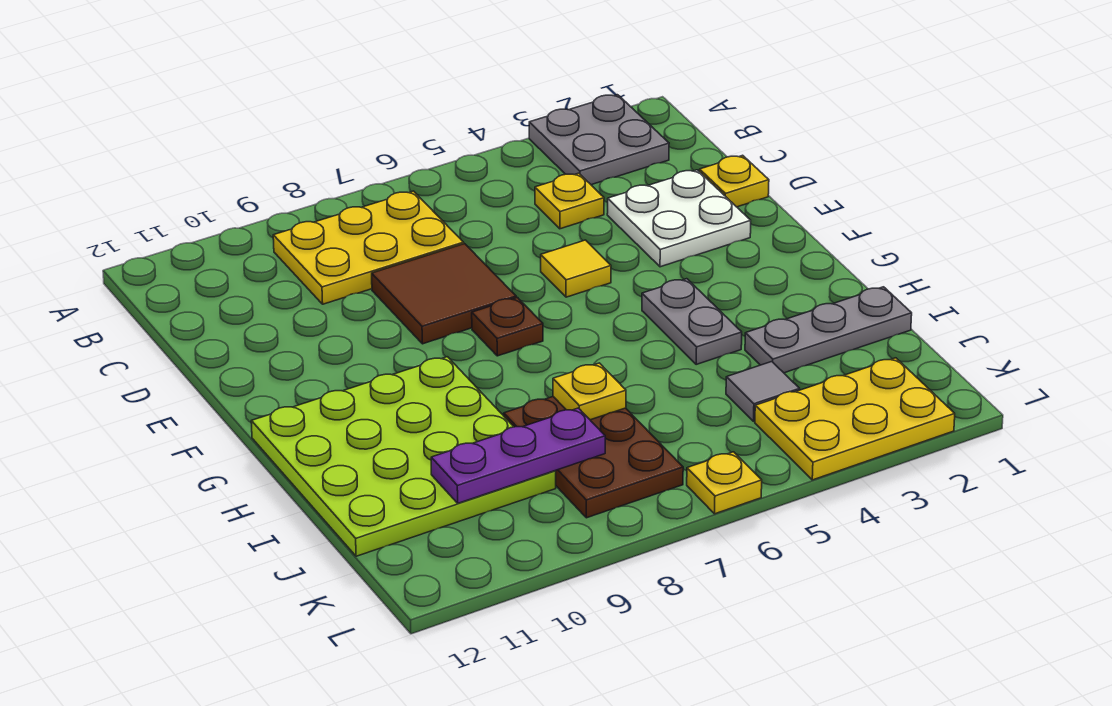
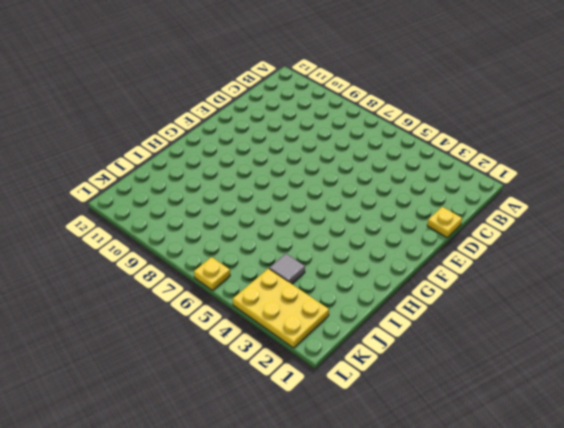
none -> grey plate A2:B3 level 1
none -> yellow plate B7:C9 level 1
none -> yellow plate C4 level 1

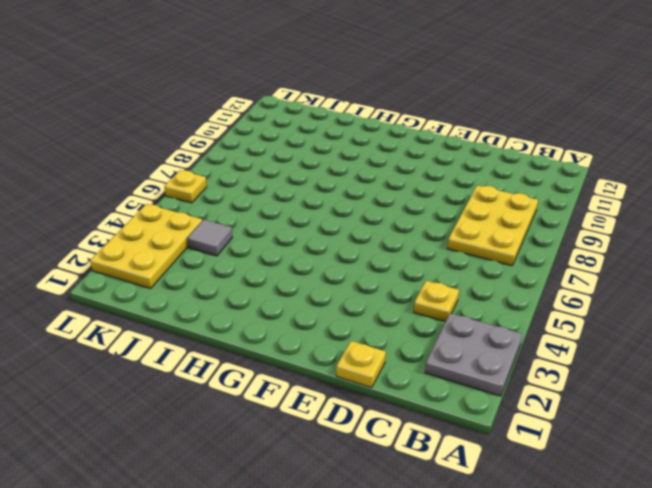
none -> white plate D2:E3 level 1
none -> brown tile D7:E8 level 1
none -> yellow tile E5 level 1

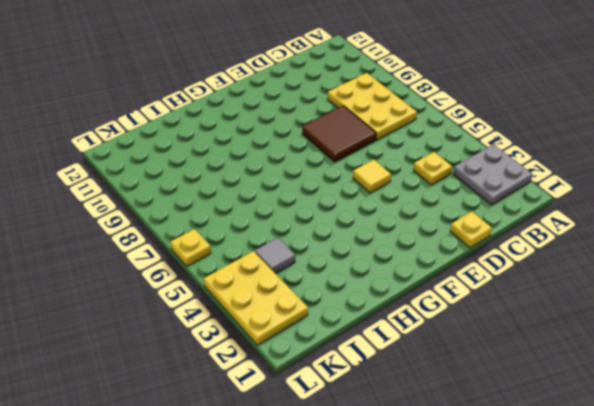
none -> white plate D2:E3 level 1
none -> brown plate F7 level 1
none -> grey plate G4:H4 level 1

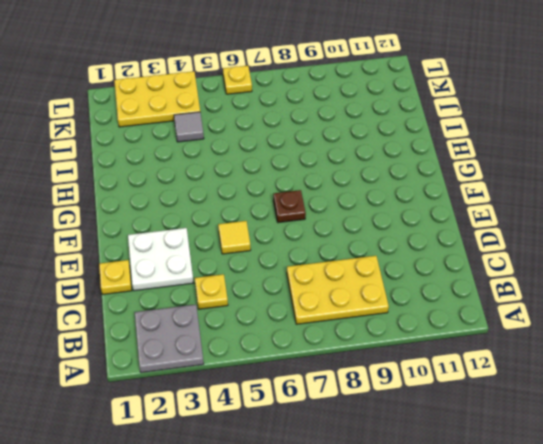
none -> brown tile D7:E8 level 1
none -> grey plate G4:H4 level 1
none -> lime plate G9:J12 level 1

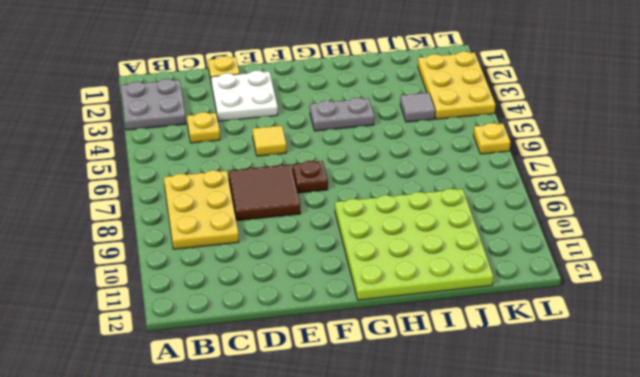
none -> grey plate I1:I3 level 1
none -> brown plate I7:K8 level 1
none -> yellow plate I7 level 2

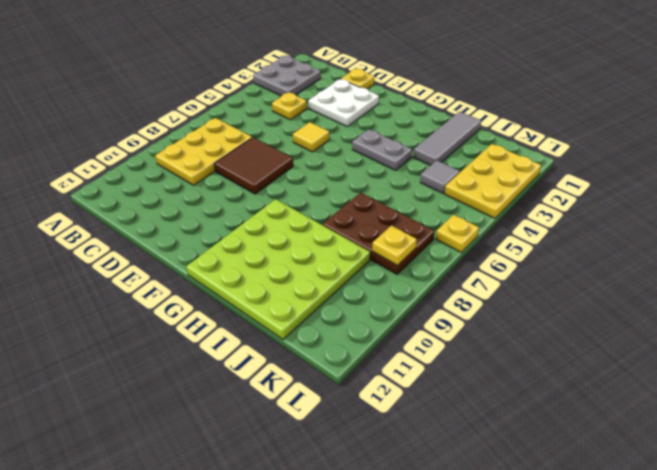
grey tile I1:I3 level 1 -> grey plate I1:I3 level 1
yellow plate K8 level 2 -> yellow plate I7 level 2
none -> brown plate F7 level 1
none -> purple plate J8:J10 level 2

